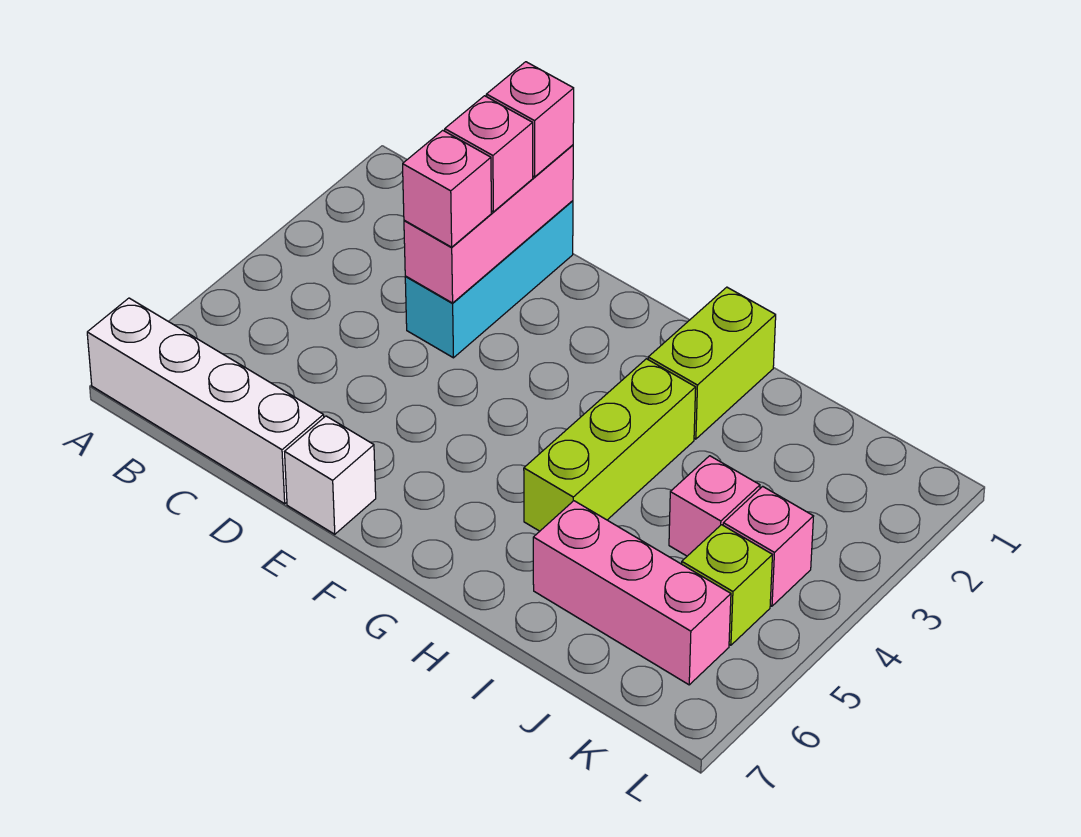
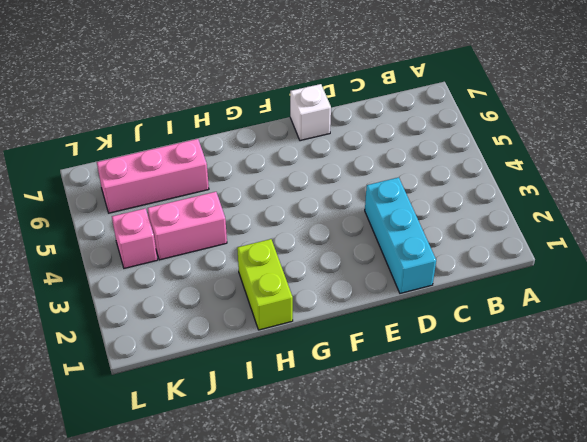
pink brick I4:J4 level 1 -> pink brick J4 level 1
none -> white brick A7:D7 level 1
none -> lime brick H3:H5 level 1
none -> lime brick K5 level 1

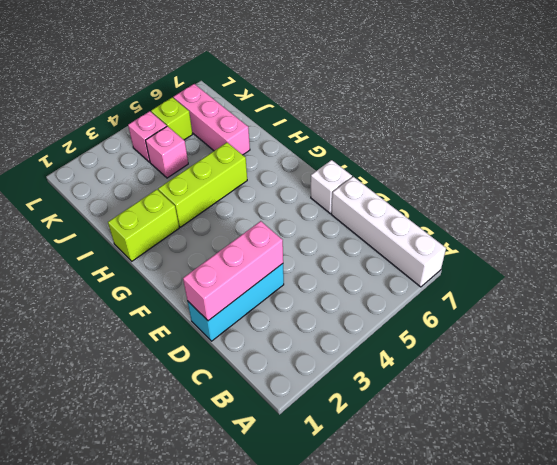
none -> pink brick D1 level 3
none -> pink brick D2 level 3
none -> pink brick D3 level 3

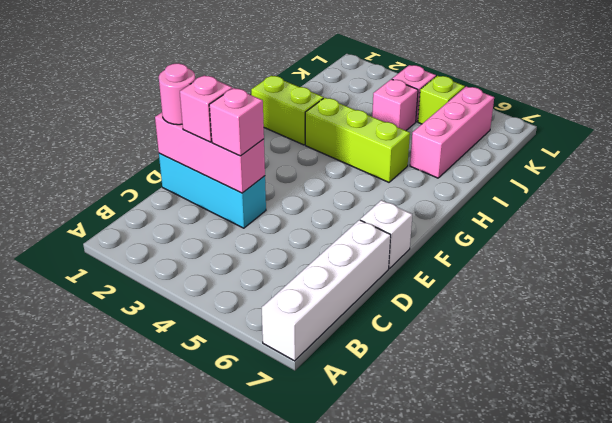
pink round brick D1 level 3 -> pink brick D1 level 3

